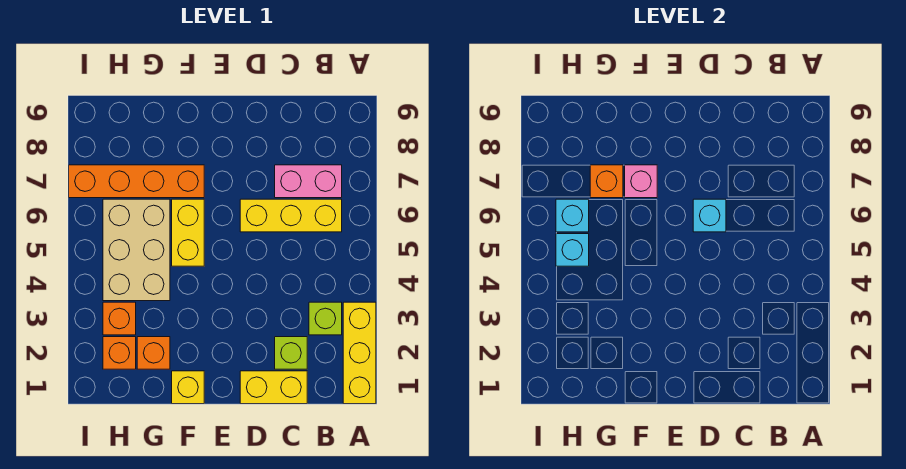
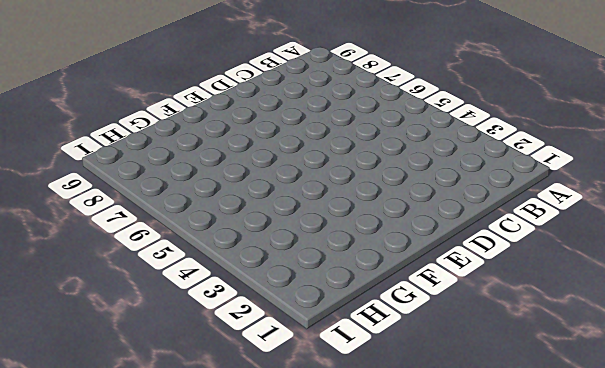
none -> yellow brick A1:A3 level 1
none -> lime brick B3 level 1
none -> yellow brick B6:D6 level 1

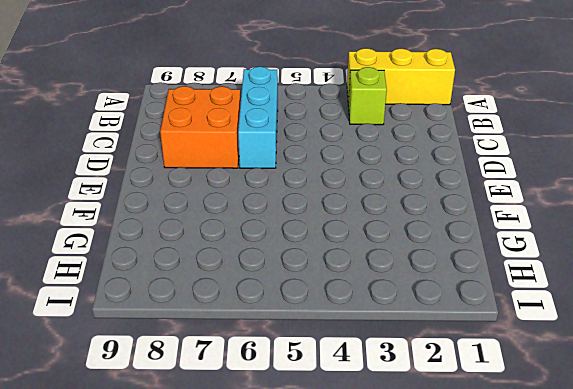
cyan brick B6:D6 level 1 -> yellow brick B6:D6 level 1
orange brick C7:D8 level 1 -> pink brick B7:C7 level 1
none -> yellow brick C1:D1 level 1
none -> lime brick C2 level 1
none -> yellow brick F1 level 1

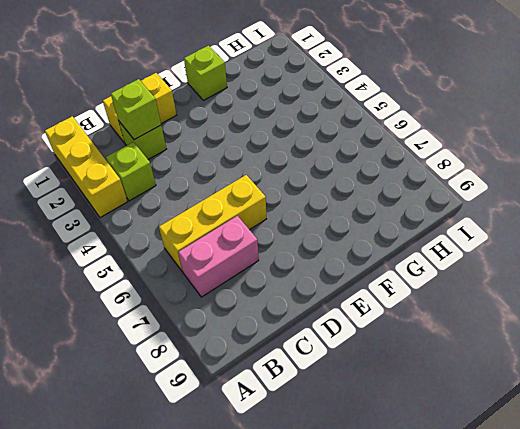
lime brick C2 level 2 -> none
lime brick F1 level 1 -> yellow brick F1 level 1
none -> yellow brick F5:F6 level 1
none -> orange brick F7:I7 level 1
none -> orange brick G2 level 1

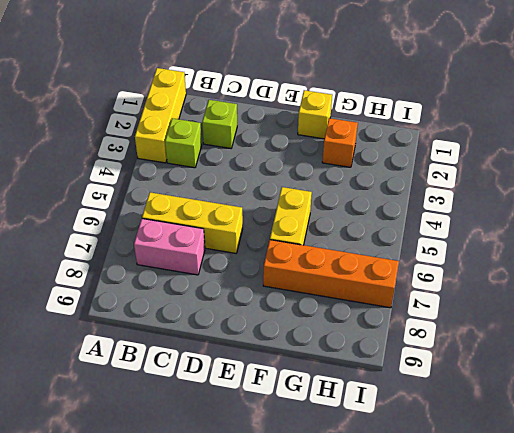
none -> yellow brick C1:D1 level 1
none -> tan brick G4:H6 level 1
none -> orange brick H2 level 1

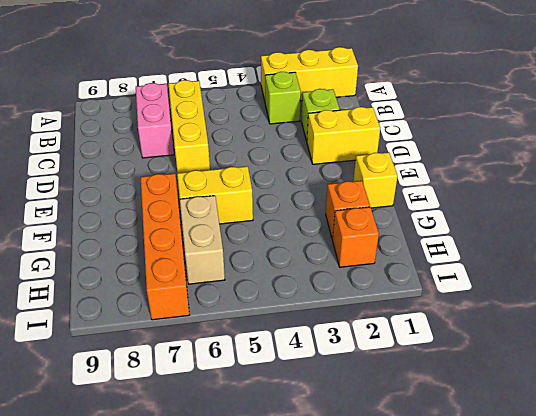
yellow brick D1:D2 level 1 -> yellow brick C1:D1 level 1
tan brick G6:H6 level 1 -> tan brick G4:H6 level 1
none -> orange brick H3 level 1
none -> cyan brick D6 level 2
none -> pink brick F7 level 2

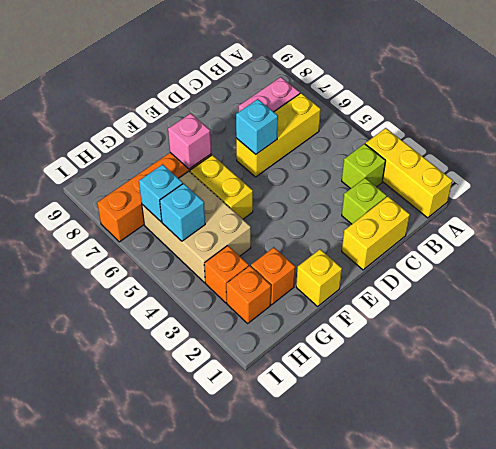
none -> orange brick G7 level 2

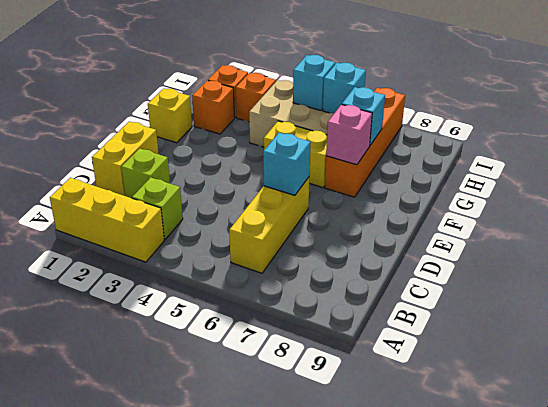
cyan brick G7 level 2 -> orange brick G7 level 2
none -> pink brick B7:C7 level 1

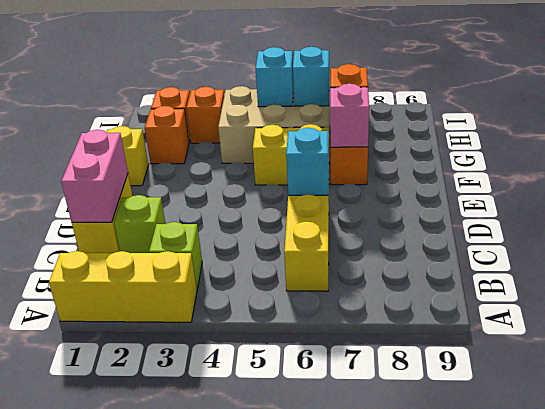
pink brick C1:D1 level 2 -> pink brick B7:C7 level 1

